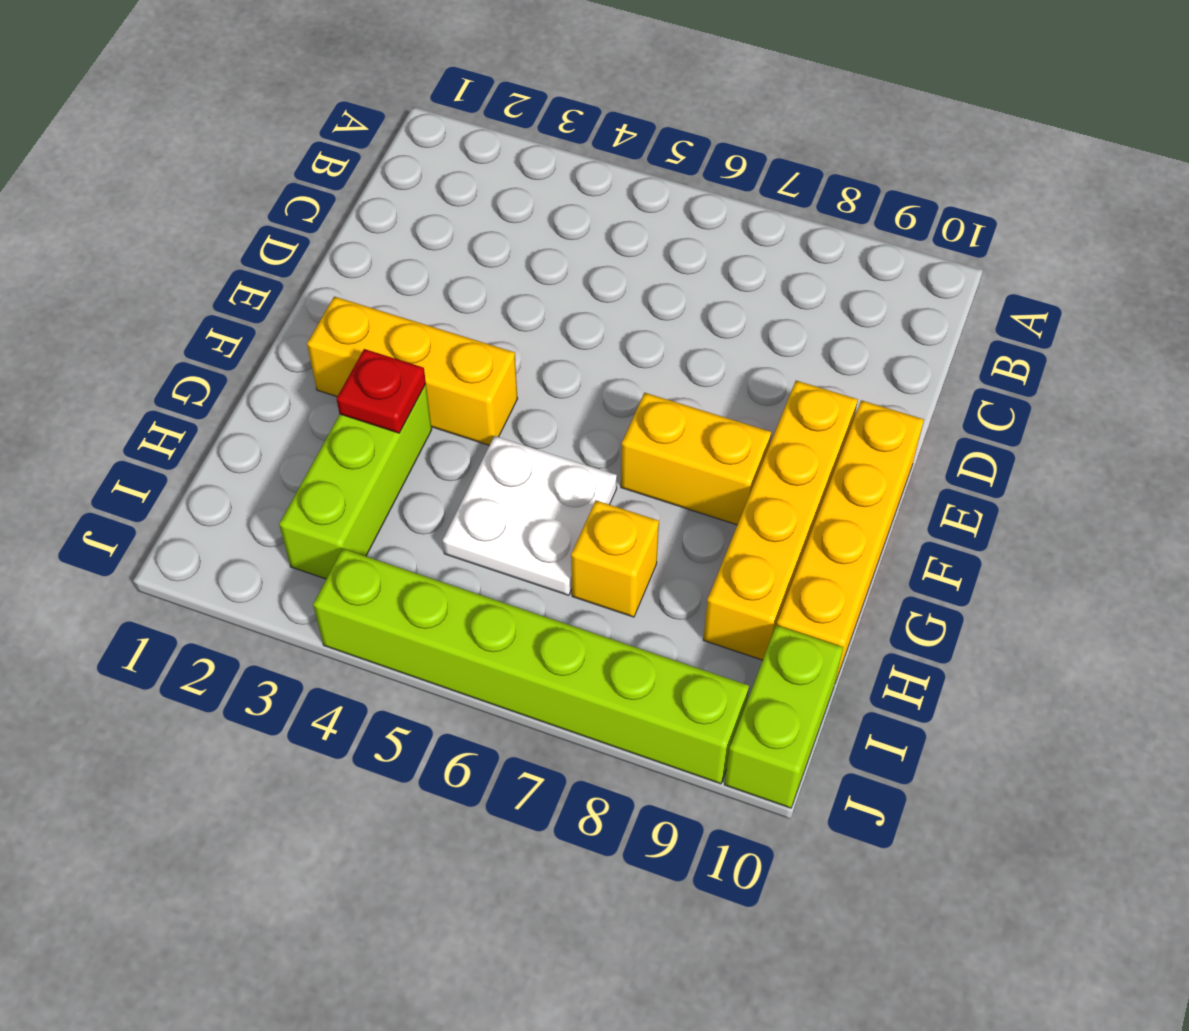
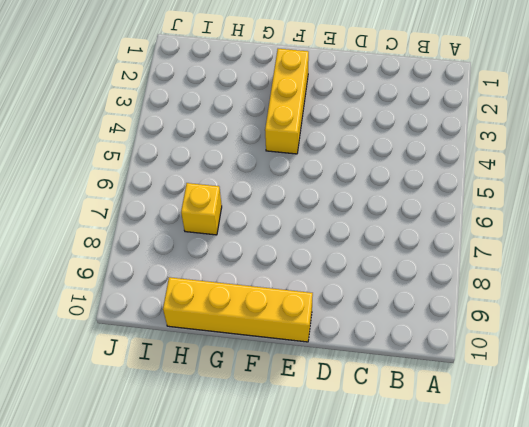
none -> yellow brick E9:H9 level 1
none -> yellow brick F7:F8 level 1

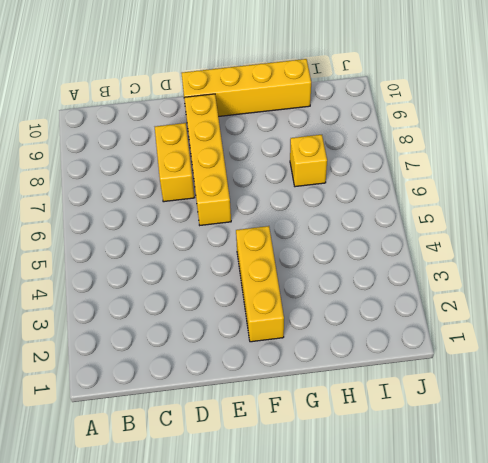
yellow brick D7:D8 level 1 -> yellow brick F7:F8 level 1
yellow brick E6:E9 level 1 -> yellow brick E9:H9 level 1
none -> lime brick G3:I3 level 1
none -> white plate G5:H6 level 1

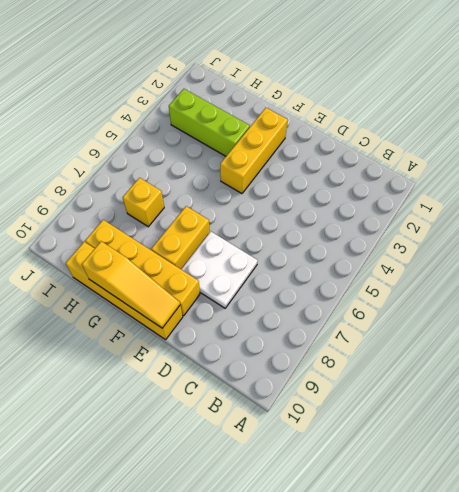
white plate D7:E8 level 1 -> white plate G5:H6 level 1
yellow slope E10:G10 level 2 top G -> none
none -> lime brick I10:J10 level 1
none -> lime brick J4:J9 level 1

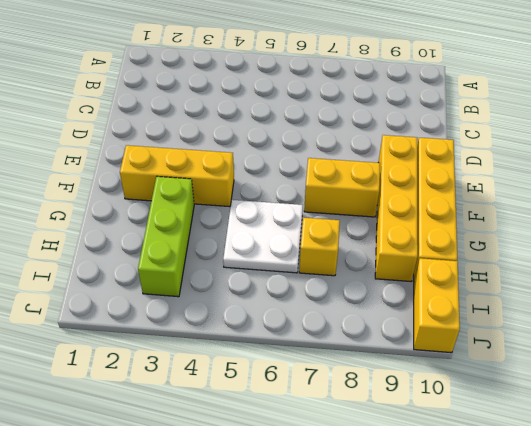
yellow brick I10:J10 level 1 -> lime brick I10:J10 level 1
none -> lime brick J4:J9 level 1
none -> red plate G3 level 2

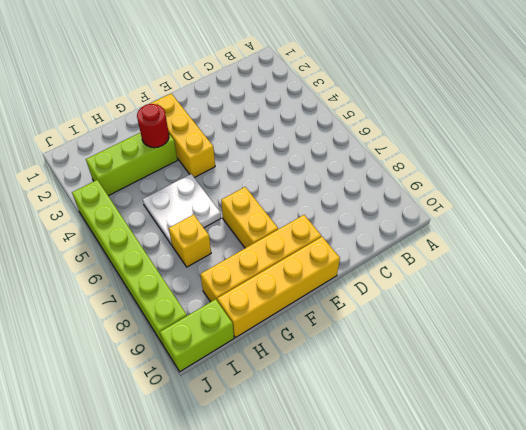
red round brick G3 level 2 -> red plate G3 level 2

